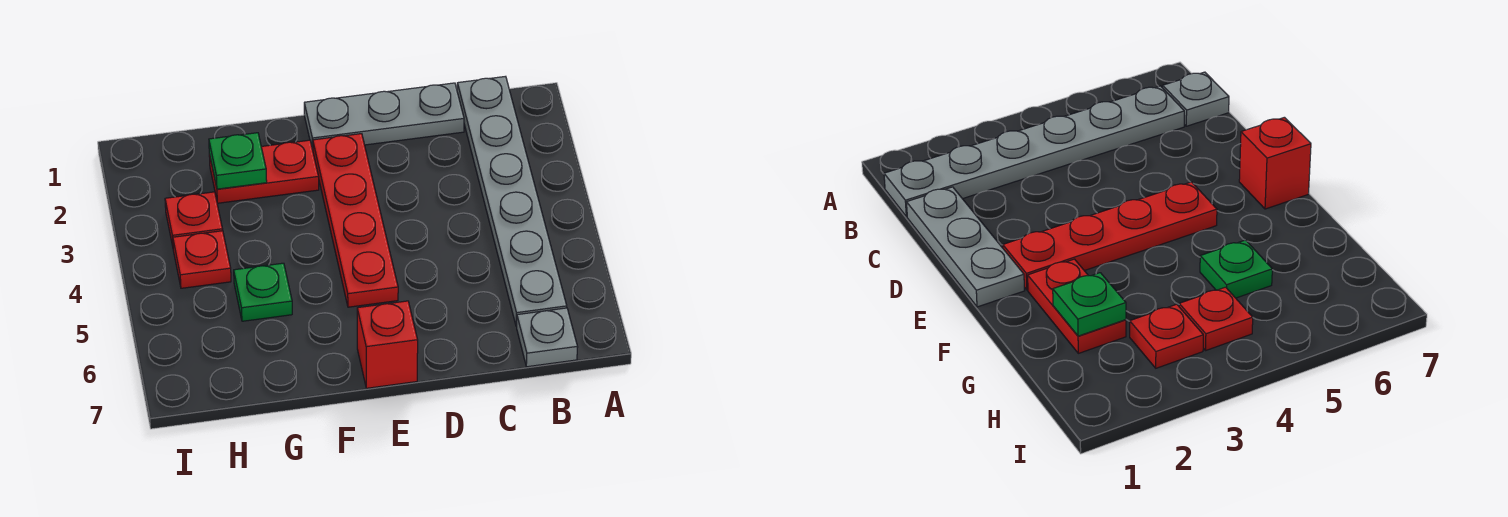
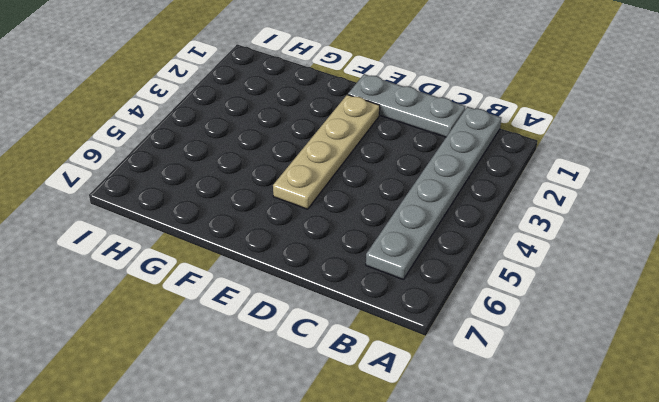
tan plate E2:E5 level 1 -> red plate E2:E5 level 1
none -> grey plate B7 level 1
none -> red brick E7 level 1

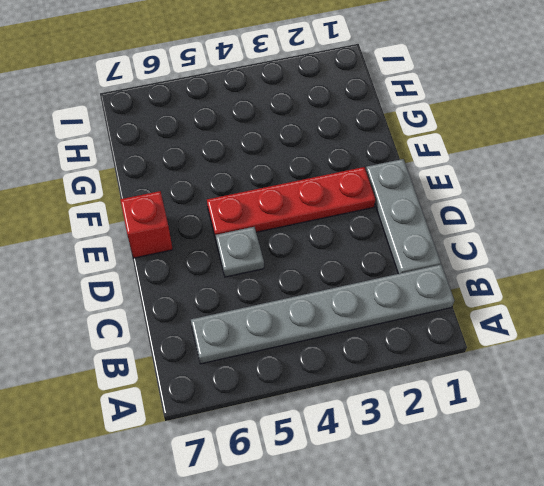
grey plate D5 level 1 -> grey plate B7 level 1
none -> red plate F2:G2 level 1
none -> green plate G5 level 1

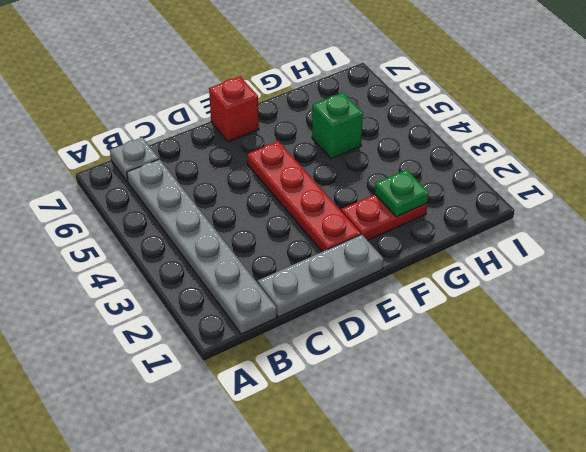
green brick G5 level 1 -> green plate G5 level 1
none -> red plate H3 level 1
none -> red plate H4 level 1

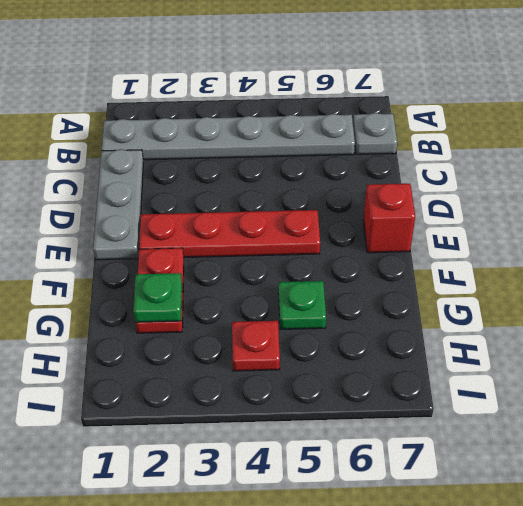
none -> red plate H3 level 1

